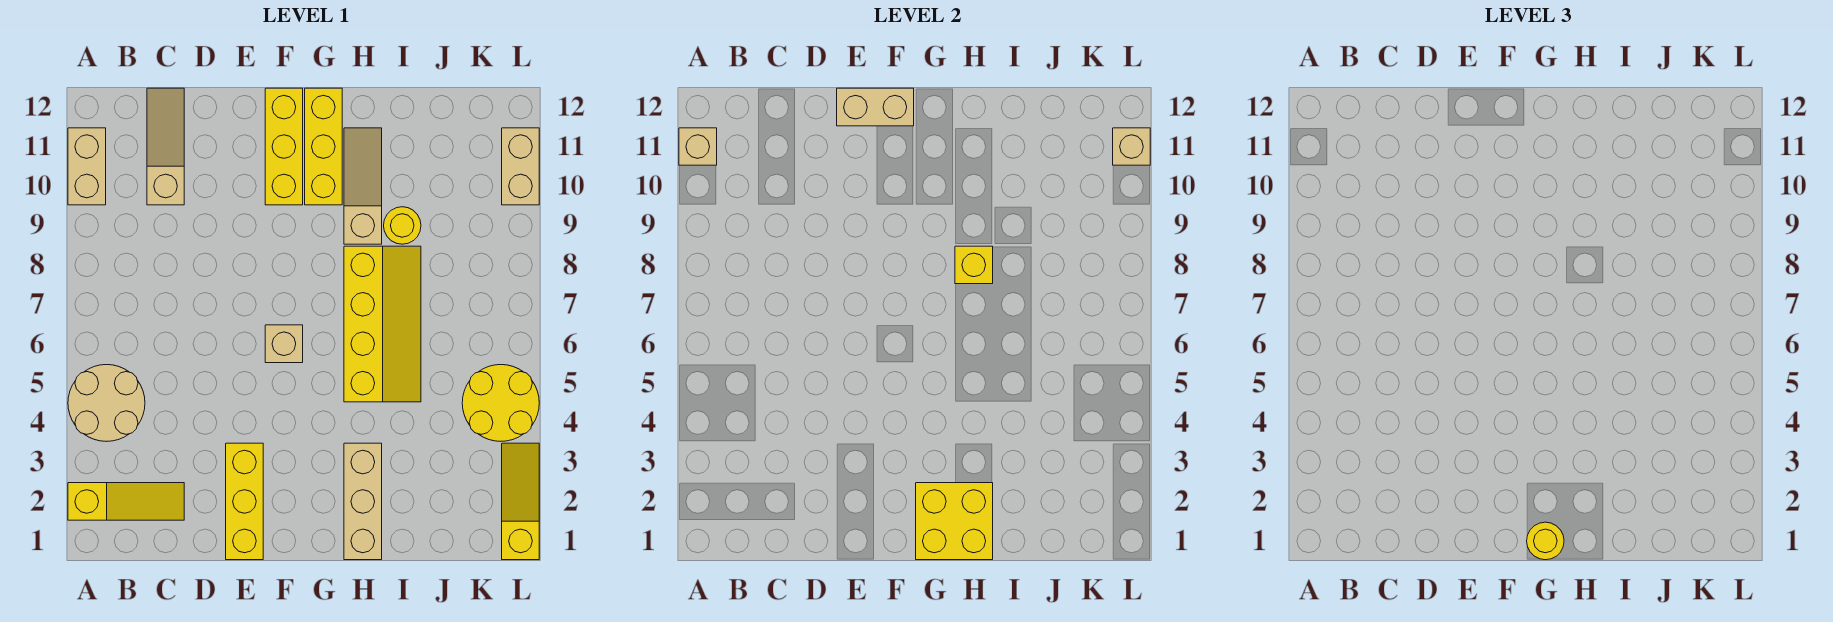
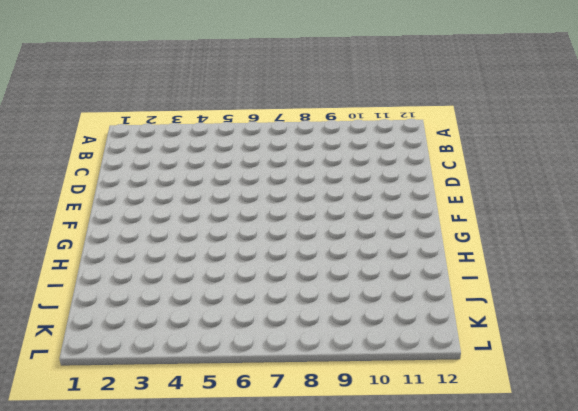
none -> yellow slope A2:C2 level 1 top A
none -> tan round brick A4:B5 level 1
none -> tan brick A10:A11 level 1

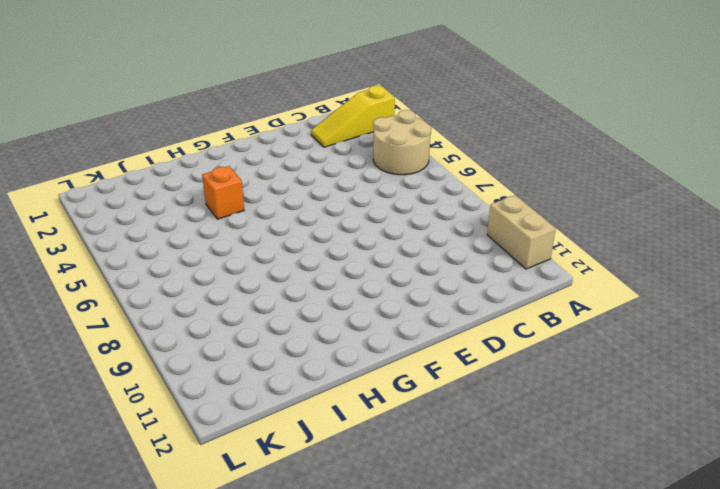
orange brick H4 level 1 -> none
none -> tan slope C10:C12 level 1 top 10
none -> yellow brick E1:E3 level 1
none -> tan brick F6 level 1

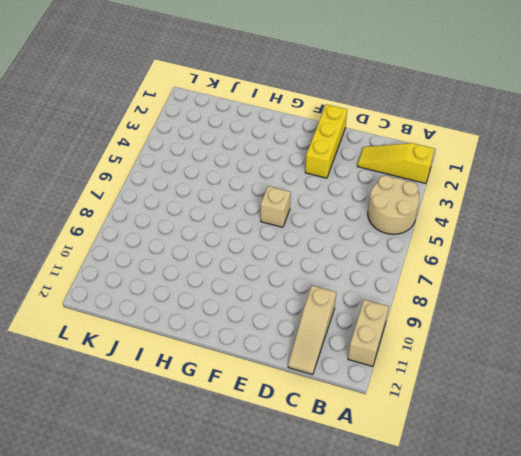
none -> yellow brick F10:F12 level 1
none -> yellow brick G10:G12 level 1
none -> tan brick H1:H3 level 1

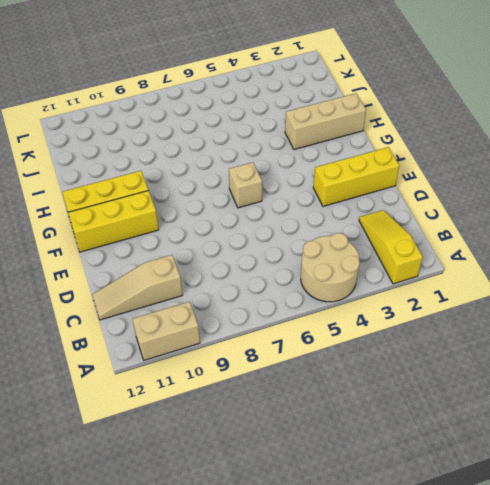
none -> yellow slope H5:I8 level 1 top H
none -> tan slope H9:H11 level 1 top 9
none -> yellow round brick I9 level 1

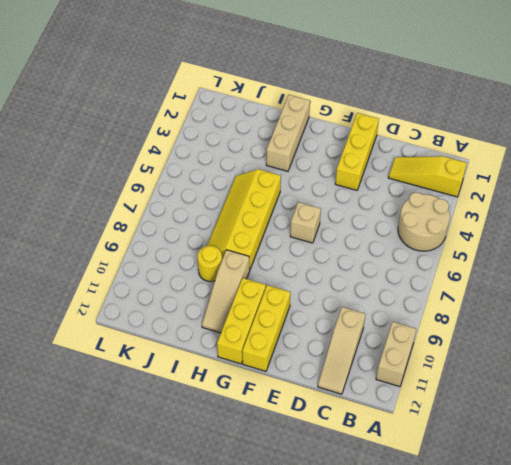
none -> yellow round brick K4:L5 level 1
none -> yellow slope L1:L3 level 1 top 1
none -> tan brick L10:L11 level 1

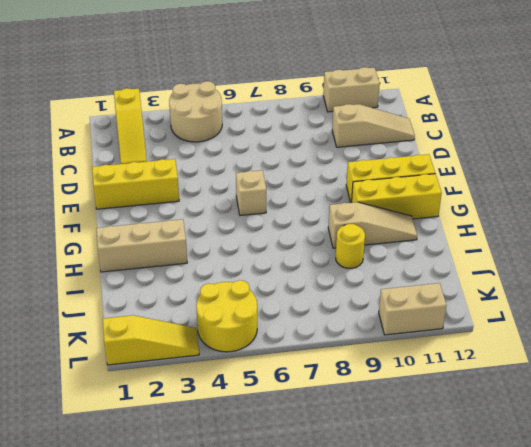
none -> yellow slope H5:I8 level 1 top H
none -> tan brick A11 level 2
none -> tan brick E12:F12 level 2

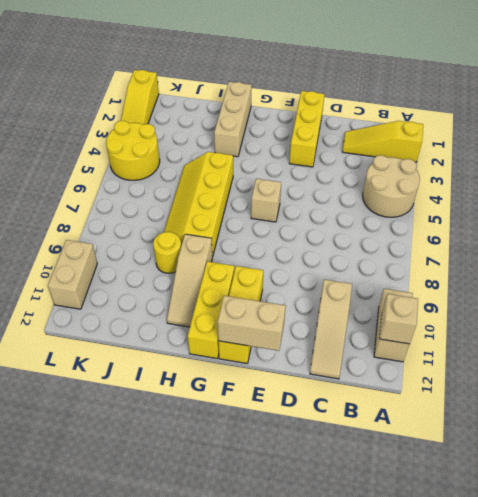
none -> yellow brick G1:H2 level 2
none -> yellow brick H8 level 2
none -> tan brick L11 level 2

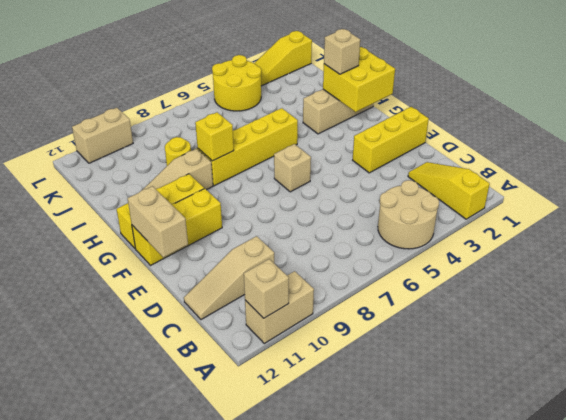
tan brick H2 level 3 -> tan brick L11 level 2
none -> yellow round brick G1 level 3

